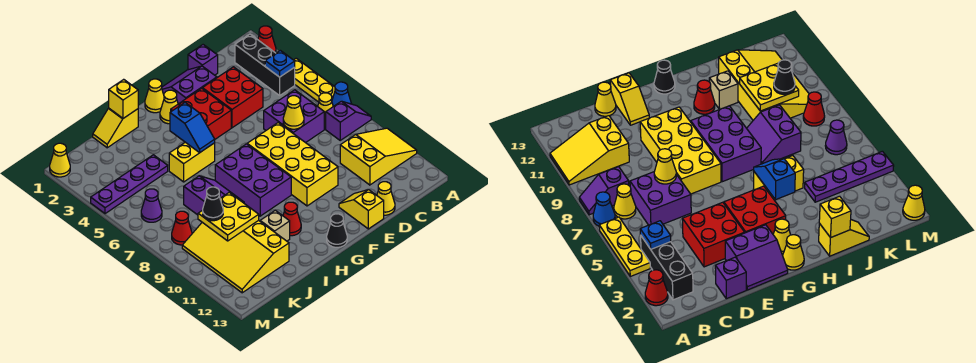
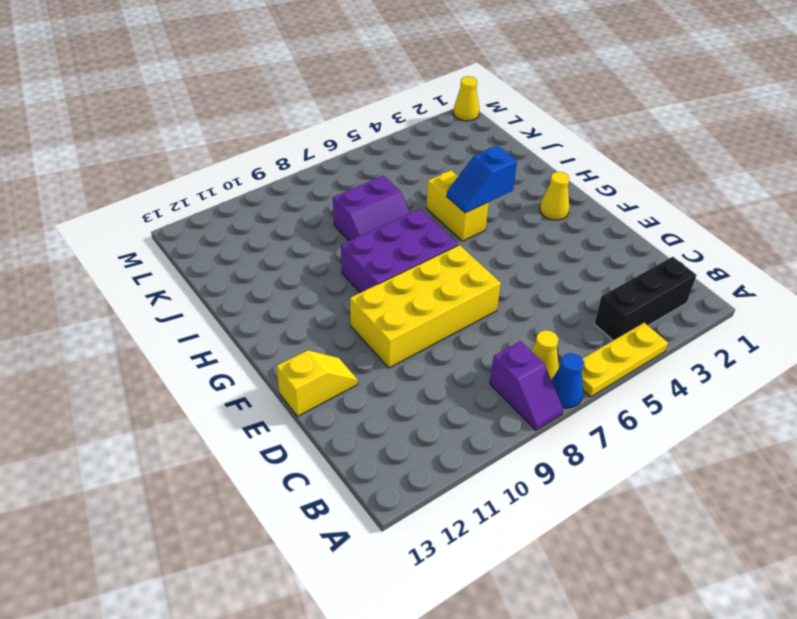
none -> red cone A2 level 1
none -> yellow slope A10:C11 level 1 top C
none -> purple brick C6:D7 level 1
none -> purple brick D1 level 1

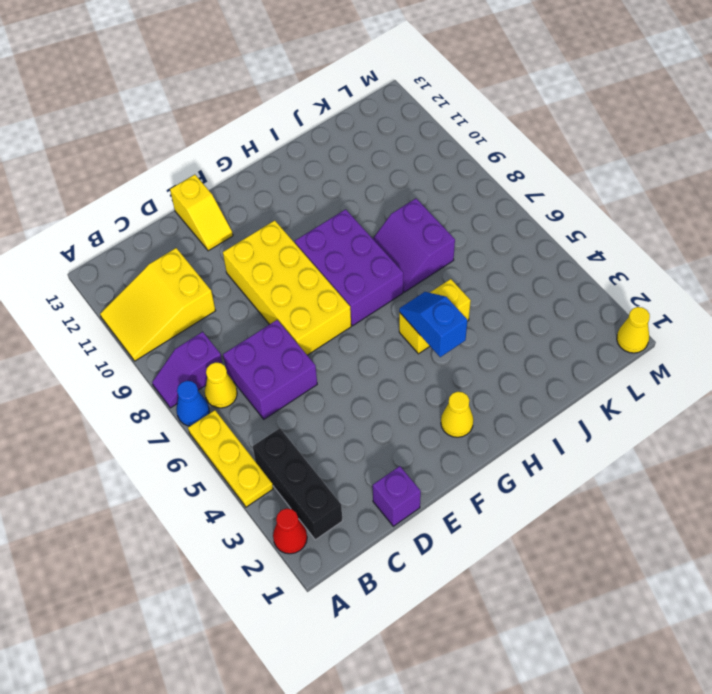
none -> red brick D3:E4 level 1
none -> yellow cone D13 level 1
none -> purple slope E1:F2 level 1 top 2
none -> red brick F3:G4 level 1

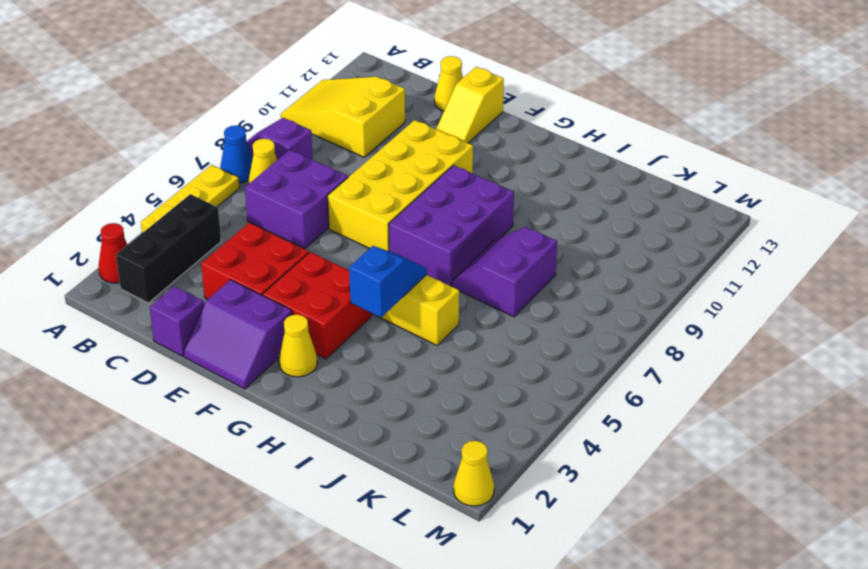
none -> yellow cone G1 level 1
none -> black cone G13 level 1
none -> red cone H11 level 1
none -> yellow slope I1:J1 level 1 top I

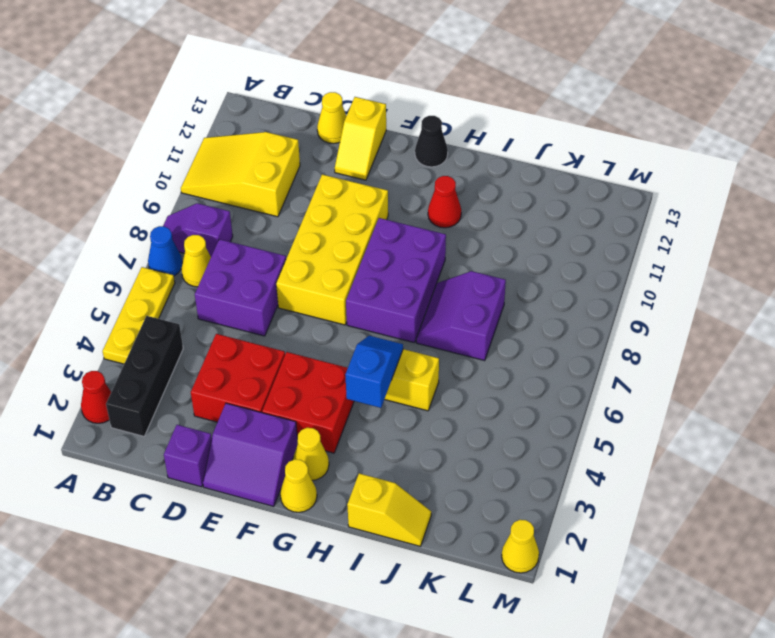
none -> tan brick I11 level 1
none -> purple plate J4:M4 level 1
none -> yellow slope J9:L12 level 1 top J
none -> purple cone L6 level 1

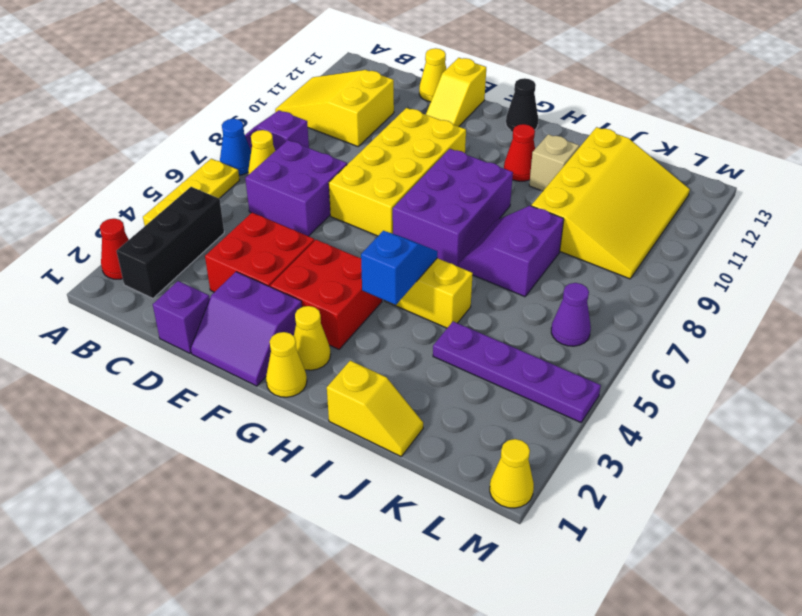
none -> red cone L8 level 1
none -> blue plate B4 level 2
none -> yellow cone D7 level 2
none -> yellow brick I1 level 2

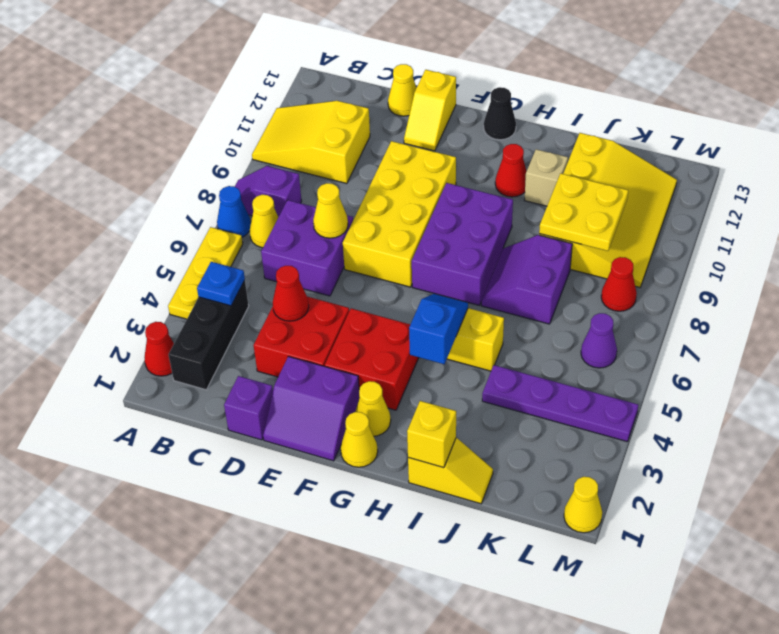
red cone D4 level 2 -> none
none -> black cone K9 level 3

